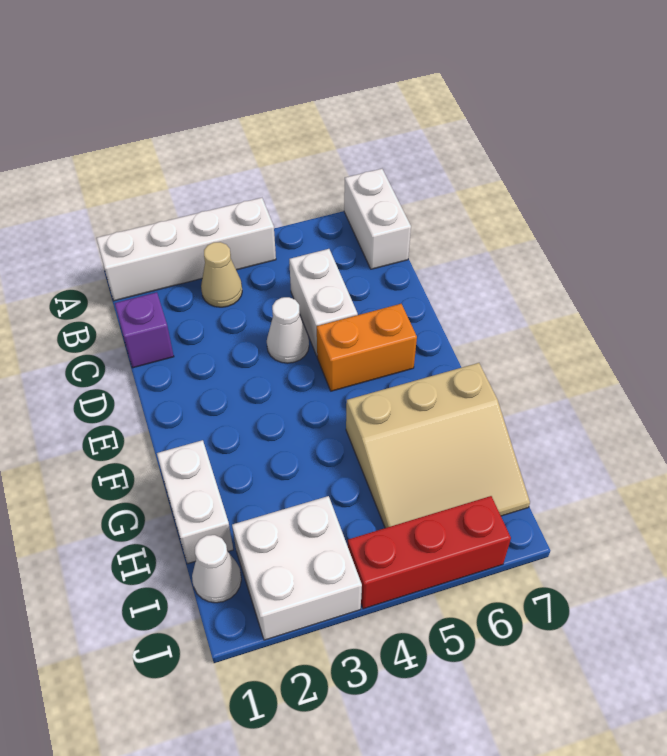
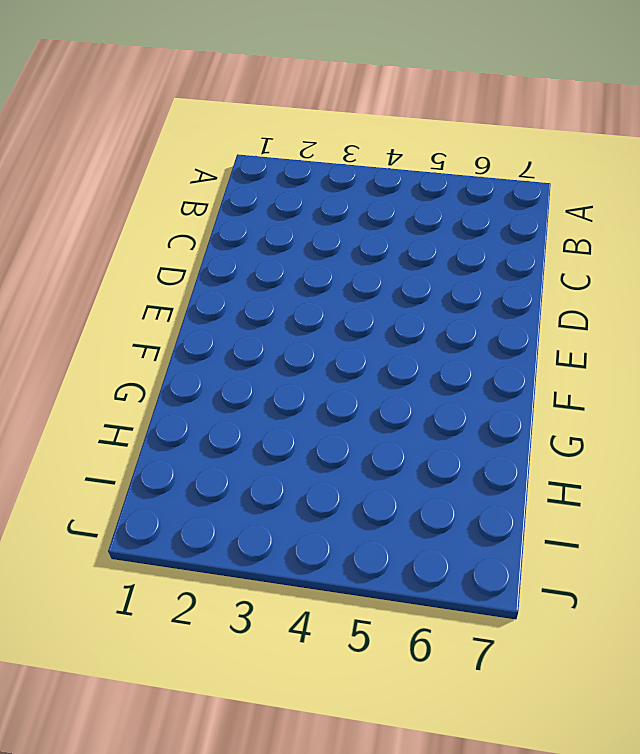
none -> white brick A1:A4 level 1
none -> white brick A7:B7 level 1
none -> tan cone B3 level 1

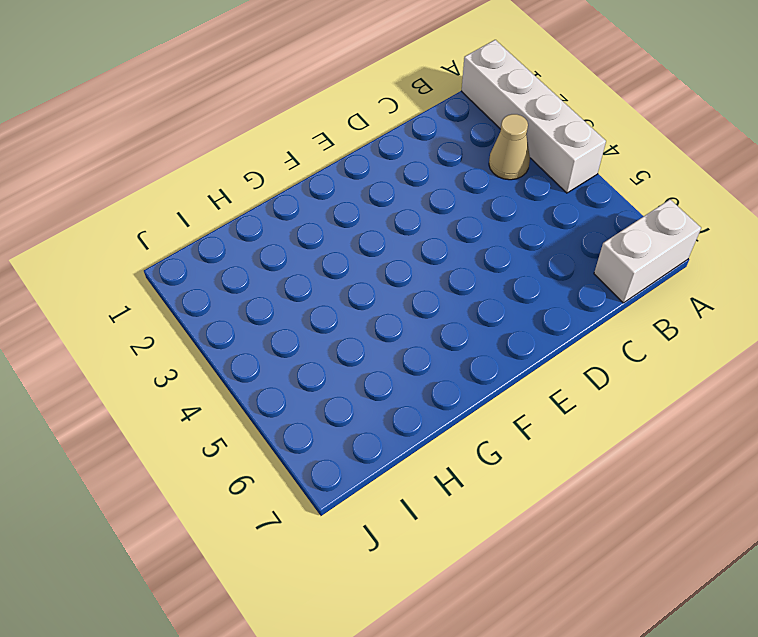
none -> purple brick C1 level 1
none -> white brick C5:D5 level 1
none -> white cone D4 level 1

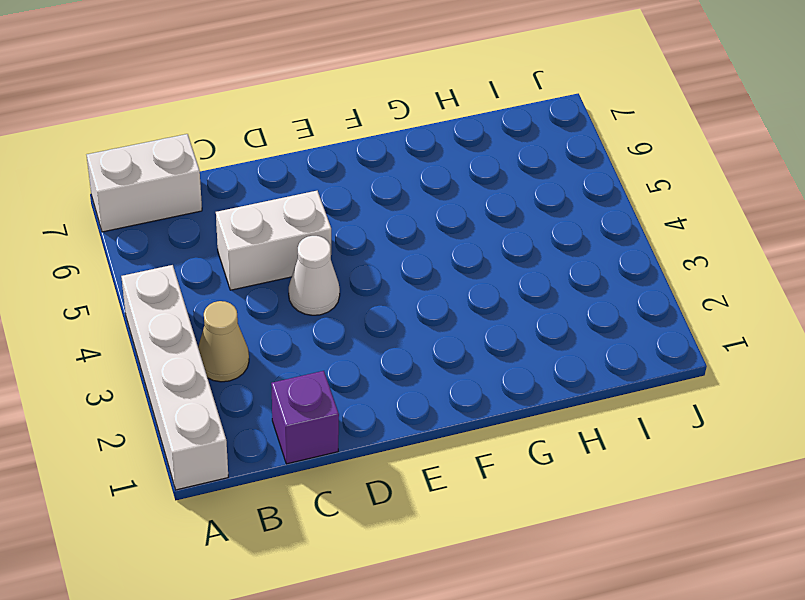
none -> orange brick E5:E6 level 1
none -> white brick G1:H1 level 1
none -> tan slope G5:I7 level 1 top G

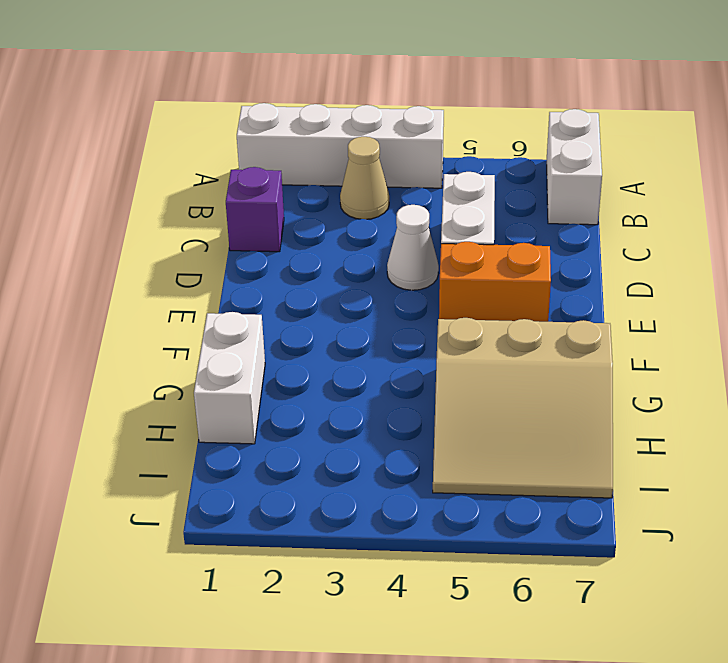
none -> white cone I1 level 1
none -> white brick I2:J3 level 1
none -> red brick J4:J6 level 1

